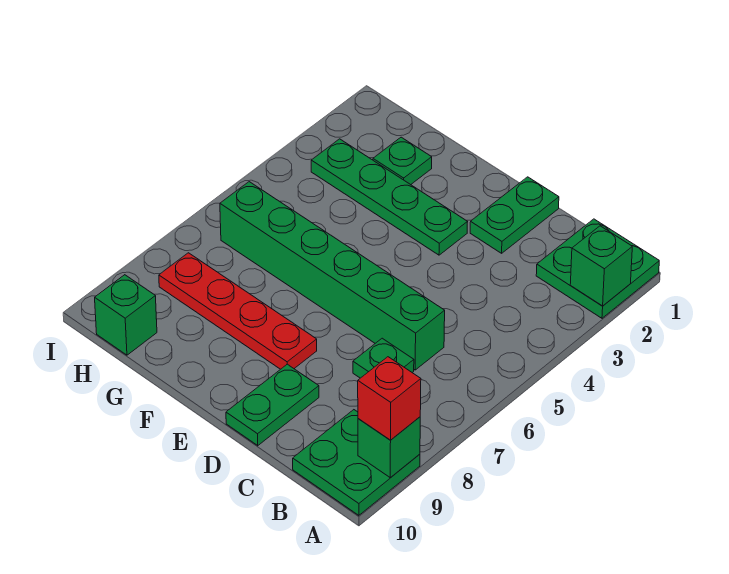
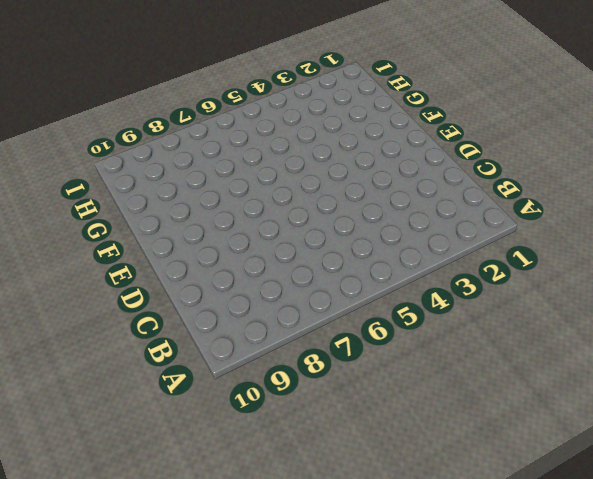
none -> green plate A1:B2 level 1
none -> green plate A9:B10 level 1
none -> green brick C6:H6 level 1

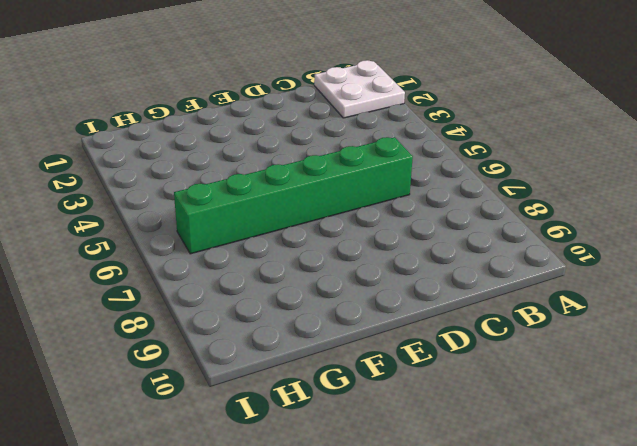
white plate A1:B2 level 1 -> green plate A1:B2 level 1
none -> green plate A9:B10 level 1
none -> green plate C7 level 1
none -> green plate D1:D2 level 1

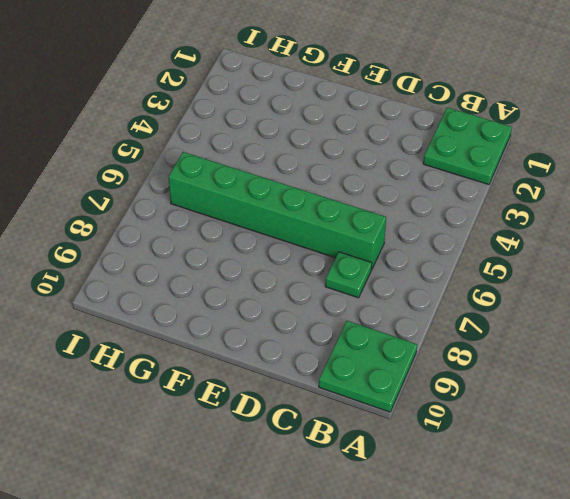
none -> green plate D1:D2 level 1
none -> green plate D9:D10 level 1
none -> green plate E3:H3 level 1

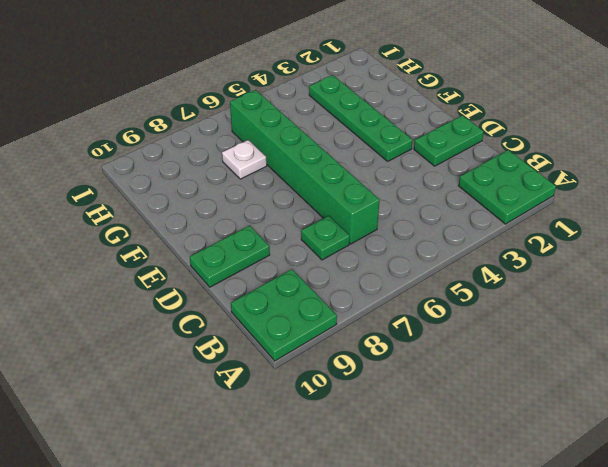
white plate G7 level 1 -> none
none -> red plate E8:H8 level 1
none -> green plate G2 level 1
none -> green brick H10 level 1

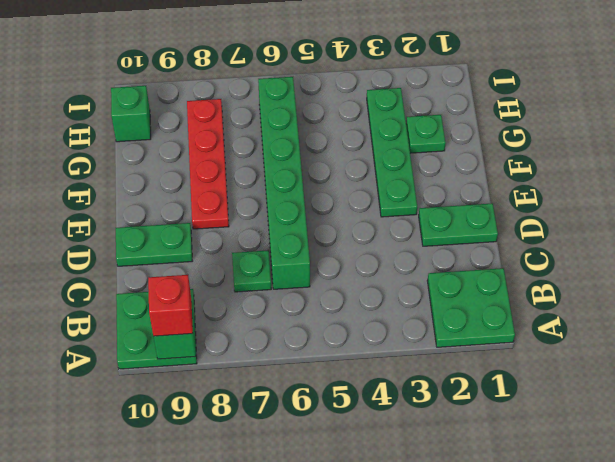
none -> green brick A2 level 2

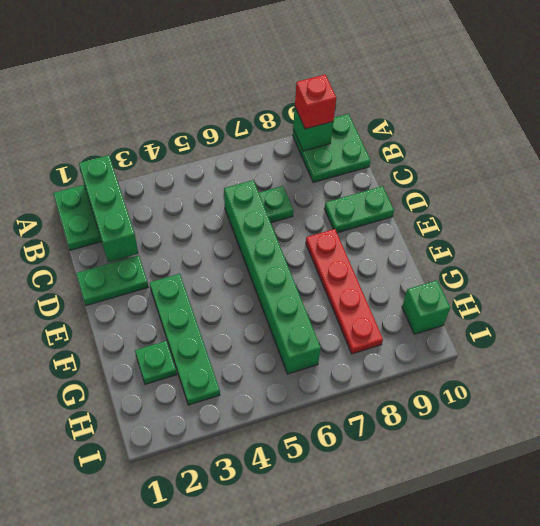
green brick A2:C2 level 2 -> green brick A2 level 2

